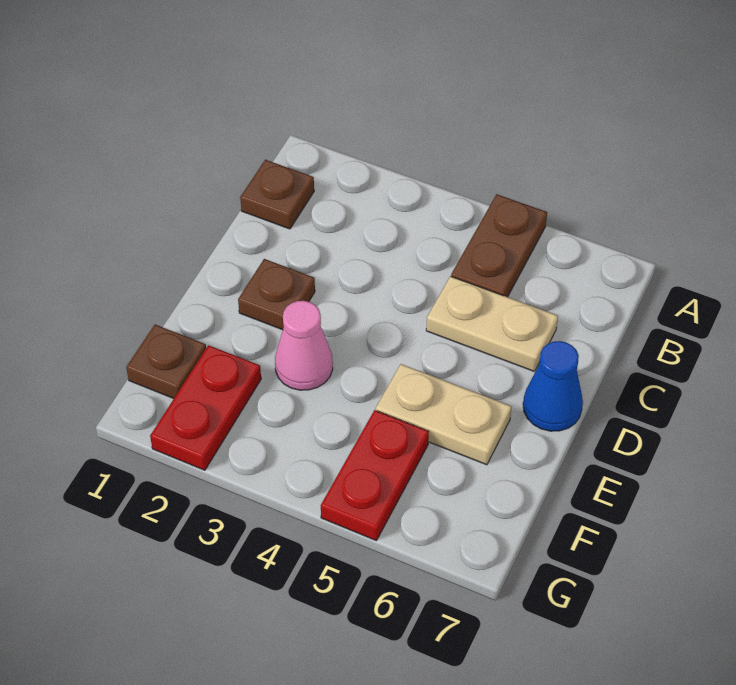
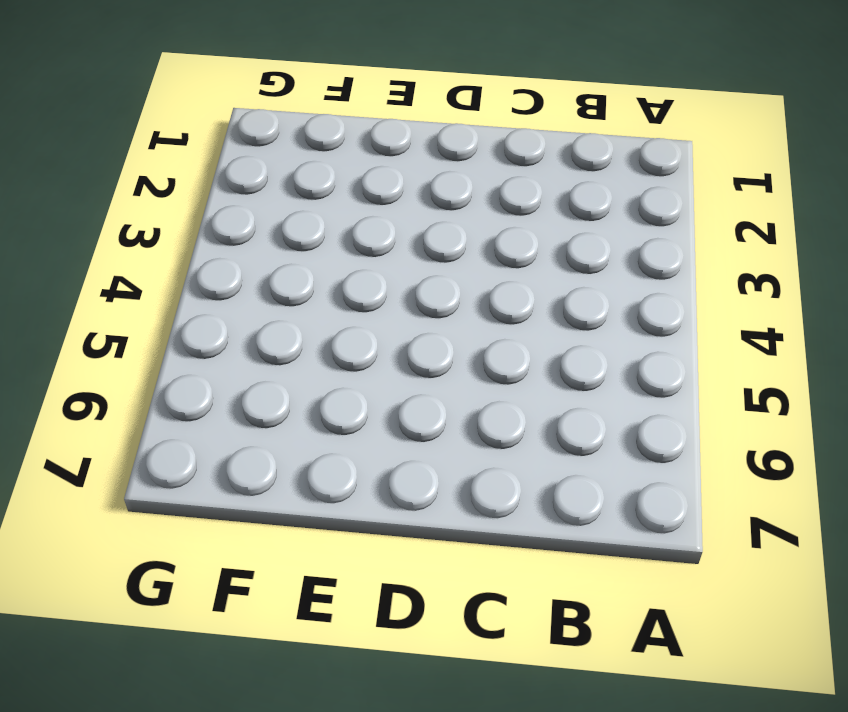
none -> brown plate A5:B5 level 1
none -> brown plate B1 level 1

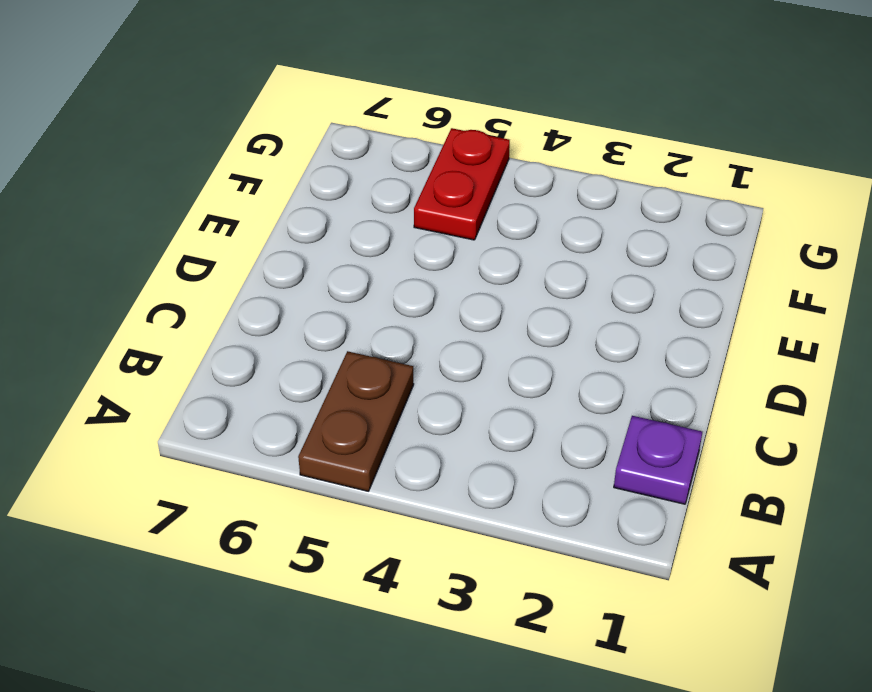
purple plate B1 level 1 -> brown plate B1 level 1
none -> tan plate C5:C6 level 1
none -> brown plate D2 level 1

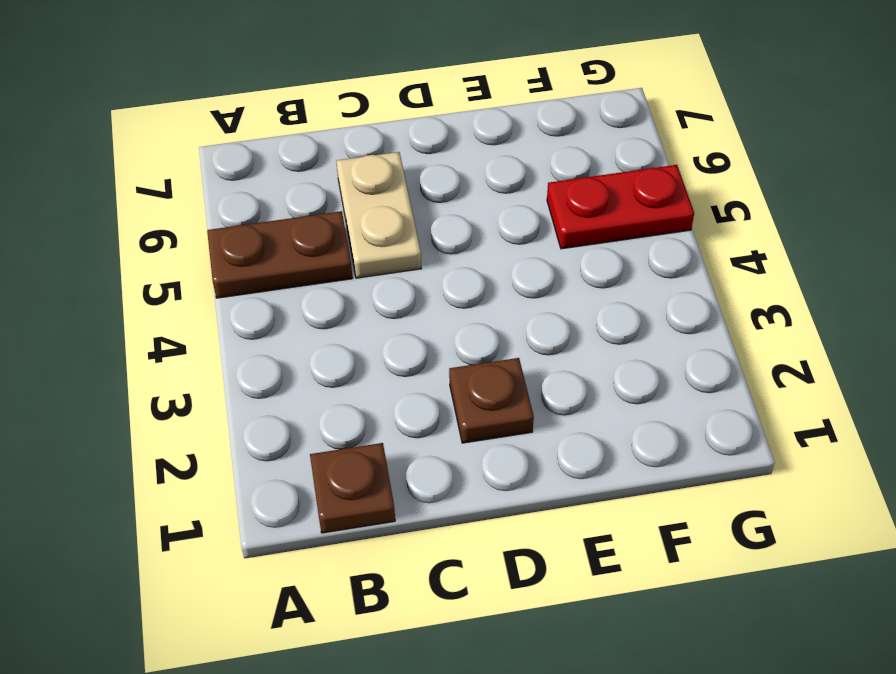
none -> blue cone D7 level 1
none -> pink cone E3 level 1

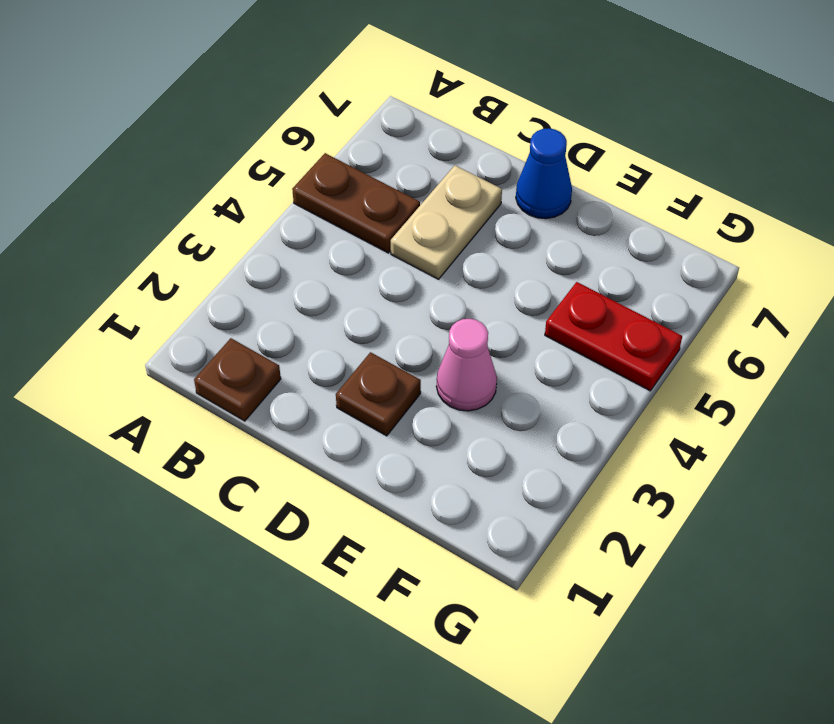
none -> tan plate E5:E6 level 1
none -> brown plate F1 level 1

